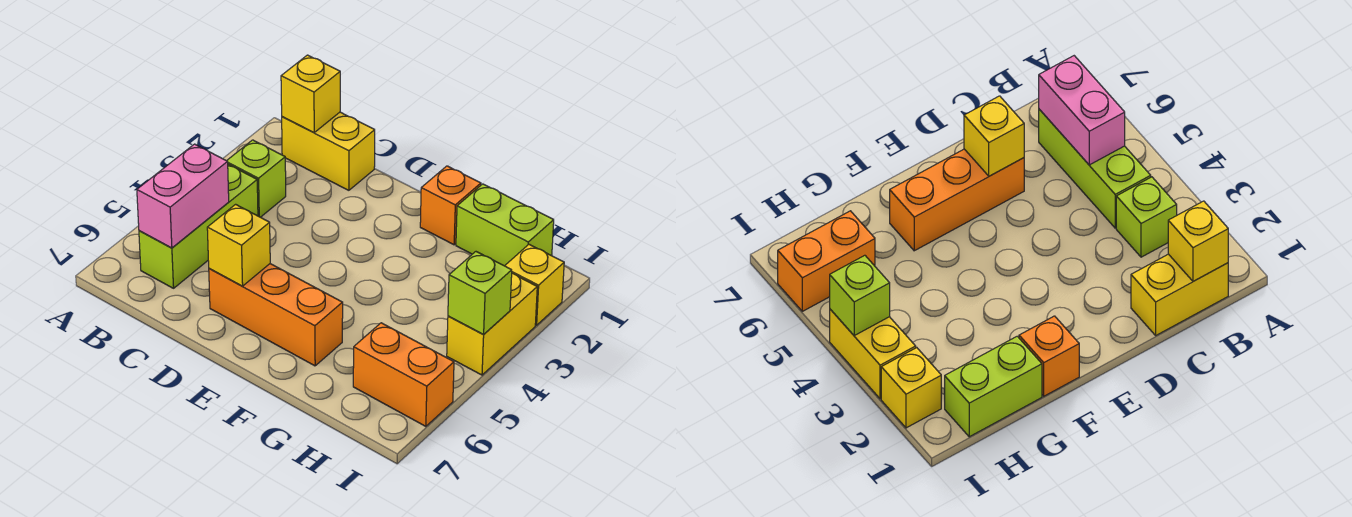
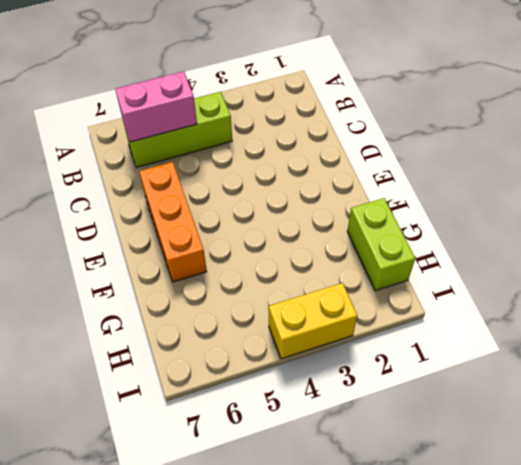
none -> yellow brick B1:C1 level 1
none -> lime brick B3 level 1
none -> orange brick F1 level 1

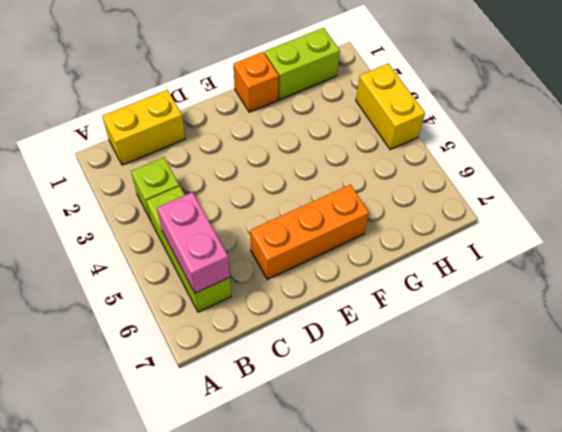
none -> orange brick H6:I6 level 1
none -> yellow brick I2 level 1
none -> yellow brick B1 level 2

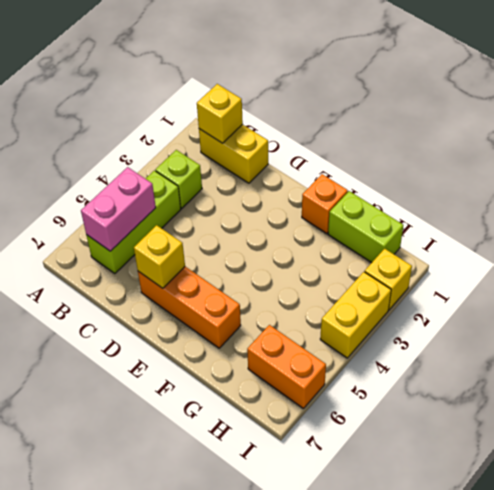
none -> lime brick I4 level 2

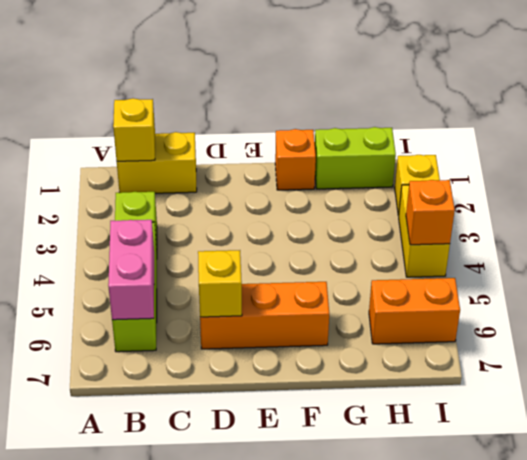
orange brick I4 level 2 -> lime brick I4 level 2

